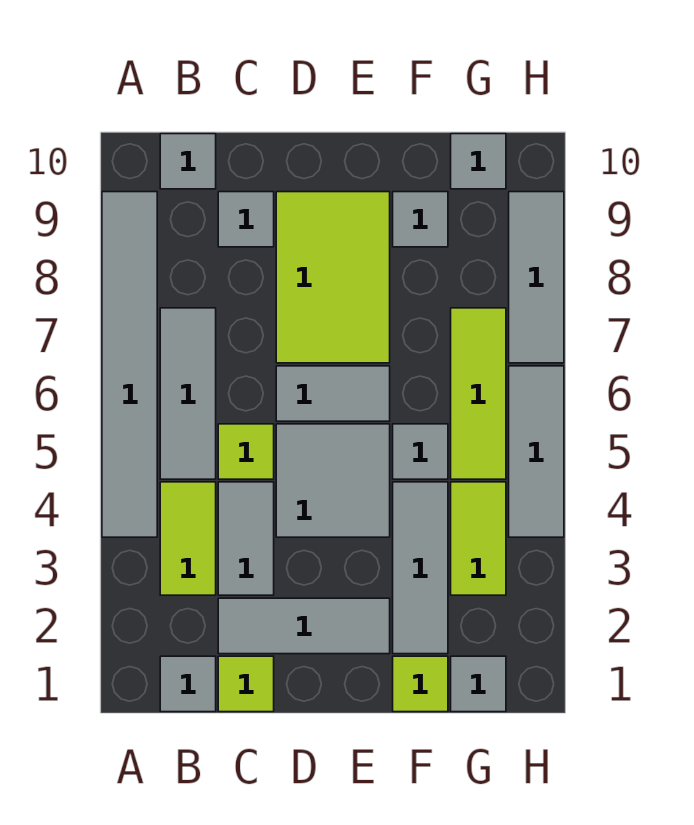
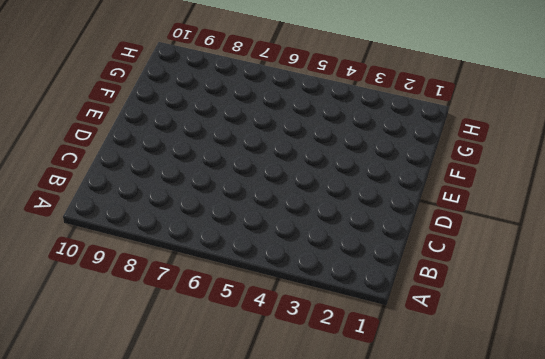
none -> grey tile A4:A9 level 1
none -> grey tile B1 level 1
none -> lime tile B3:B4 level 1

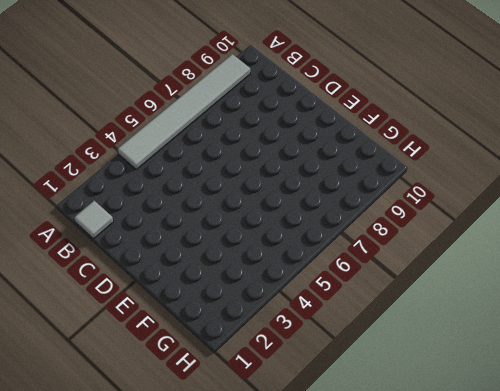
none -> lime tile B3:B4 level 1
none -> grey tile B5:B7 level 1
none -> grey tile B10 level 1

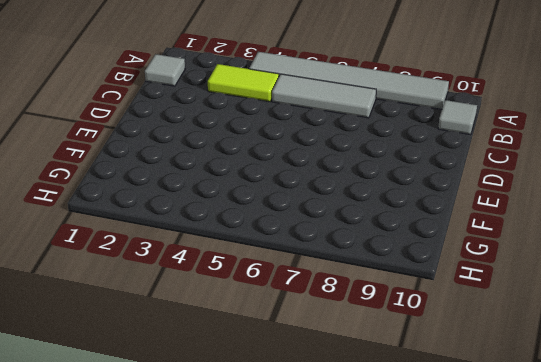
none -> lime tile C1 level 1
none -> grey tile C2:E2 level 1
none -> grey tile C3:C4 level 1

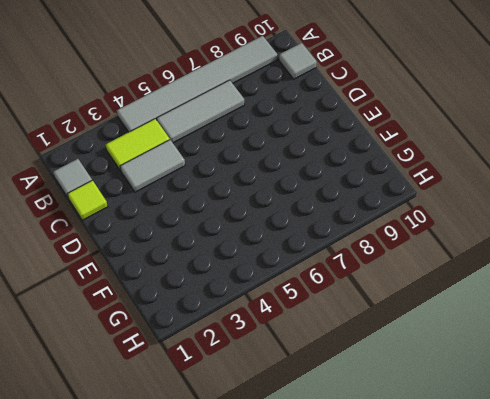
none -> grey tile C2:E2 level 1
none -> lime tile C5 level 1
none -> grey tile C9 level 1

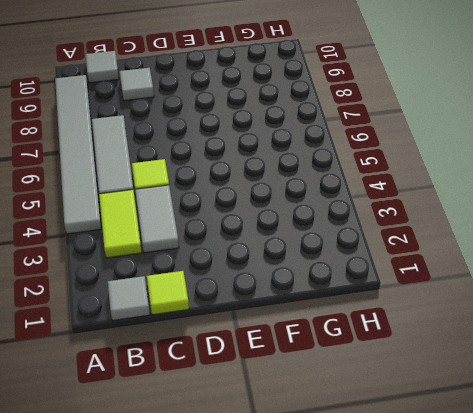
none -> grey tile C2:E2 level 1
none -> grey tile D4:E5 level 1
none -> grey tile D6:E6 level 1

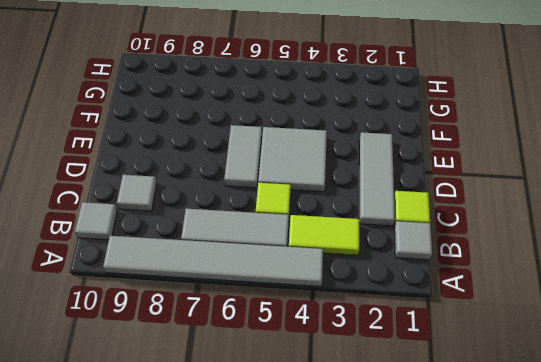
none -> grey tile C3:C4 level 1
none -> lime tile D7:E9 level 1
none -> lime tile F1 level 1

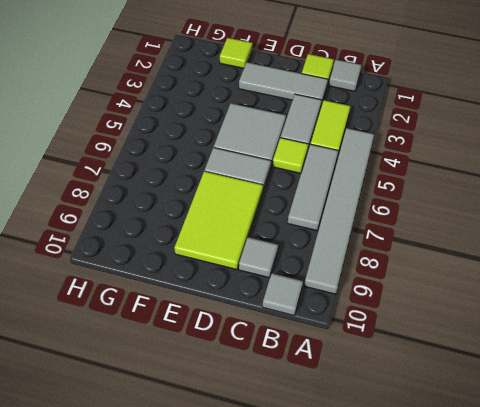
none -> grey tile F2:F4 level 1
none -> grey tile F5 level 1
none -> grey tile F9 level 1

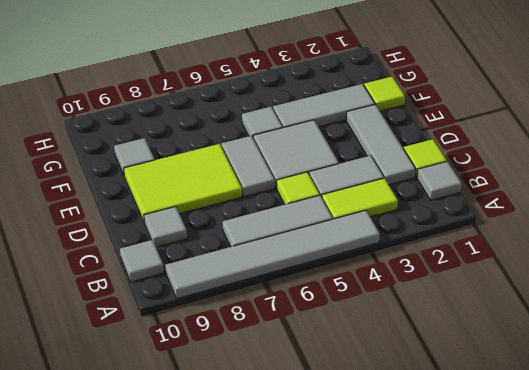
none -> grey tile G1 level 1
none -> lime tile G3:G4 level 1
none -> lime tile G5:G7 level 1

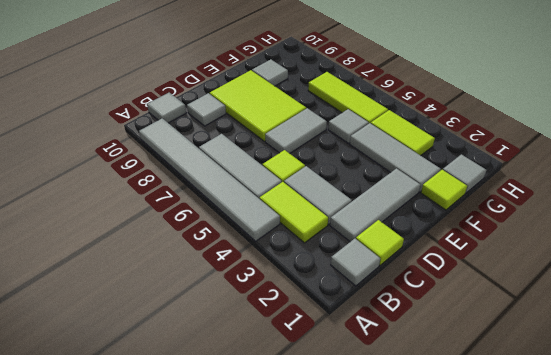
none -> grey tile D4:E5 level 1
none -> grey tile G10 level 1
none -> grey tile H4:H6 level 1

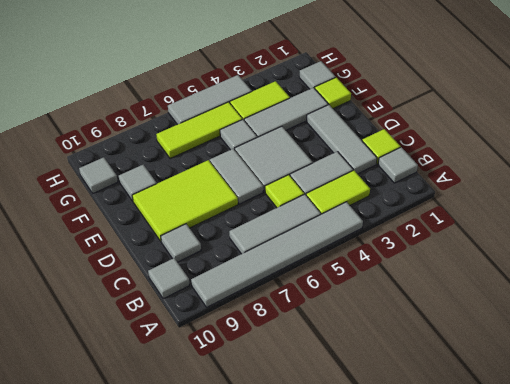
none -> grey tile H7:H9 level 1

